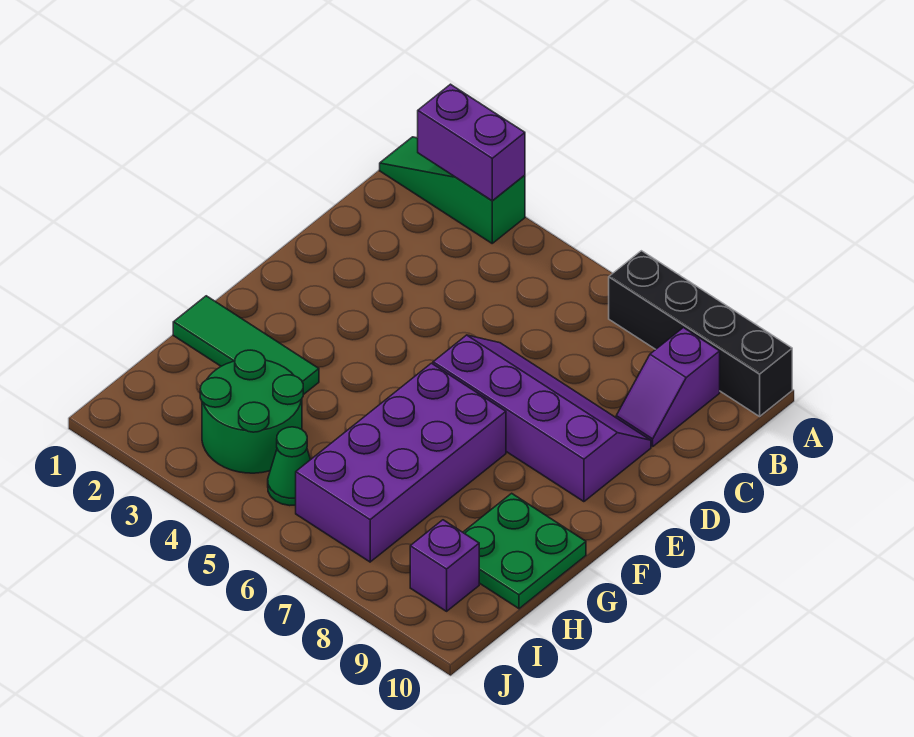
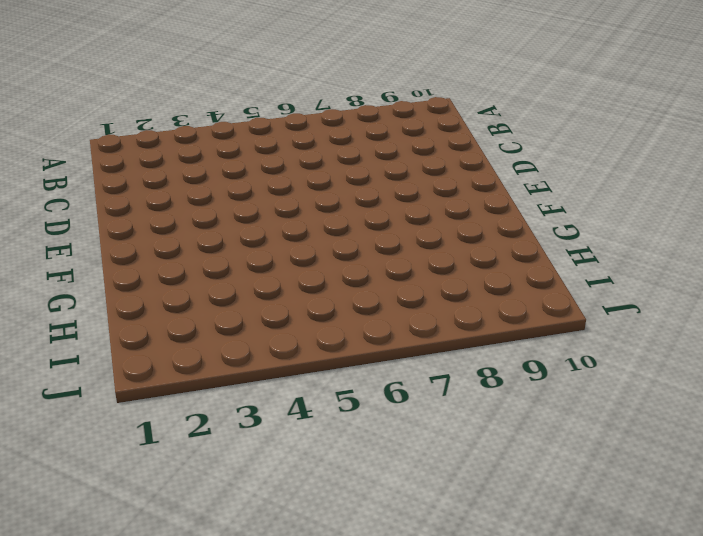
none -> green slope A1:A3 level 1 top 3
none -> black brick A7:A10 level 1

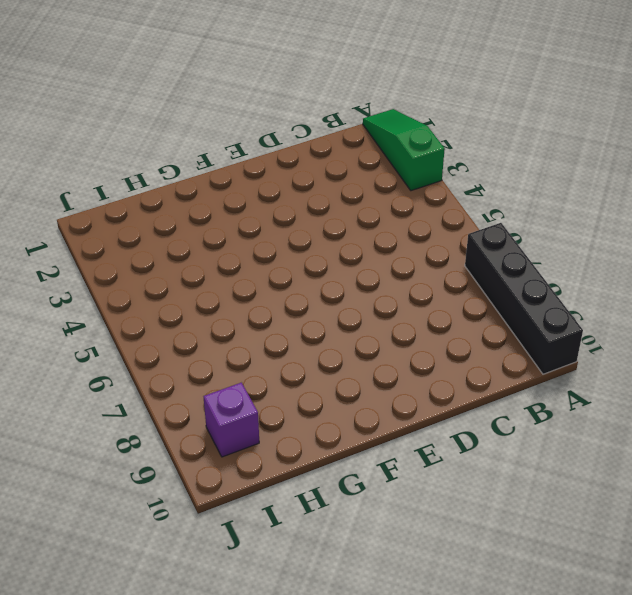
none -> purple slope B9:C9 level 1 top B
none -> purple slope D6:E9 level 1 top E

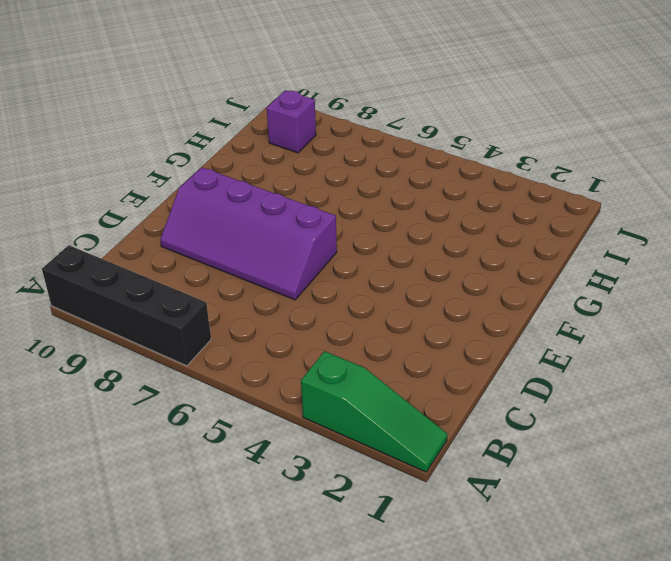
none -> purple slope B9:C9 level 1 top B
none -> purple brick F6:I7 level 1

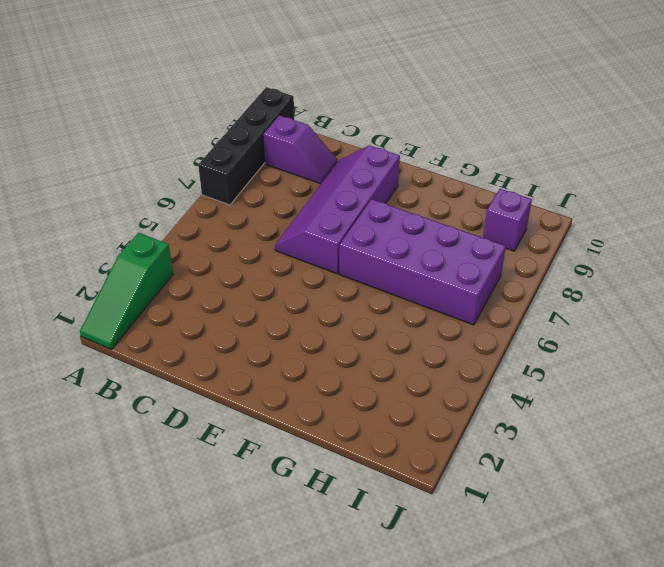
none -> green tile G1:G3 level 1
none -> green plate G9:H10 level 1

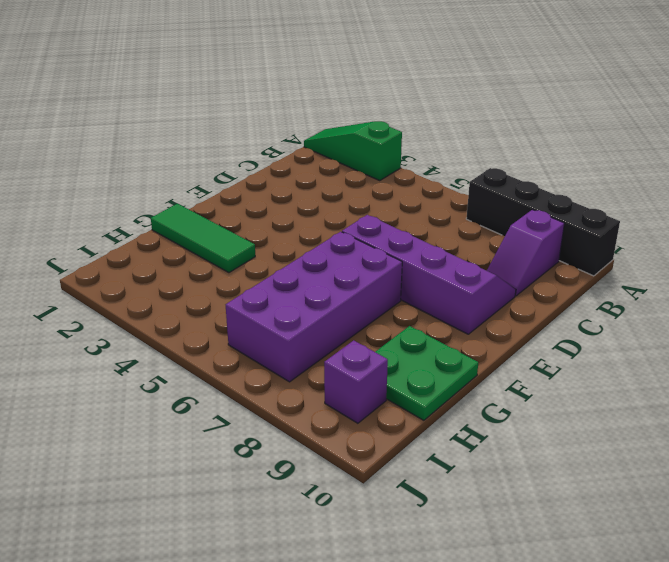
none -> green round brick H3:I4 level 1
none -> green cone I5 level 1

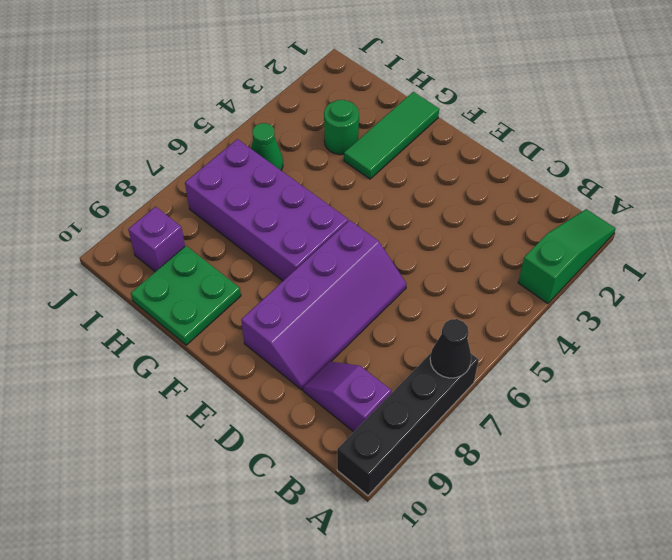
black cone A7 level 2 -> none
green round brick H3 level 1 -> green round brick H3:I4 level 1
none -> purple brick A2:A3 level 2

